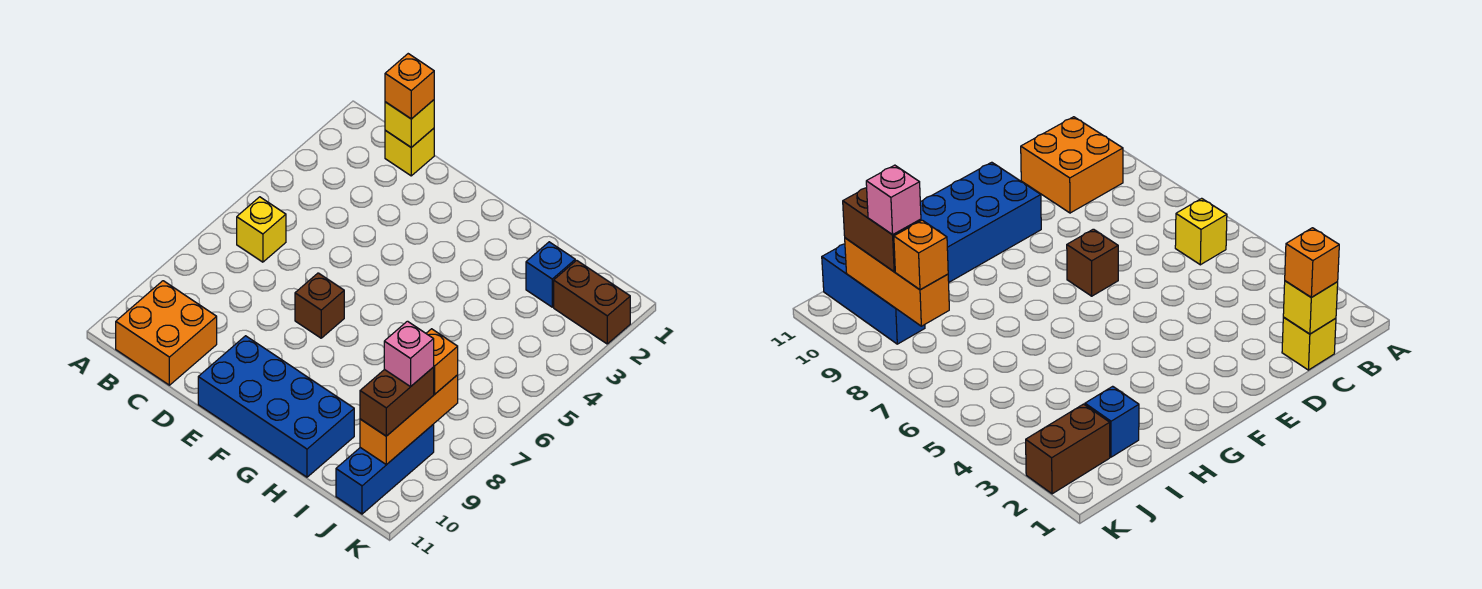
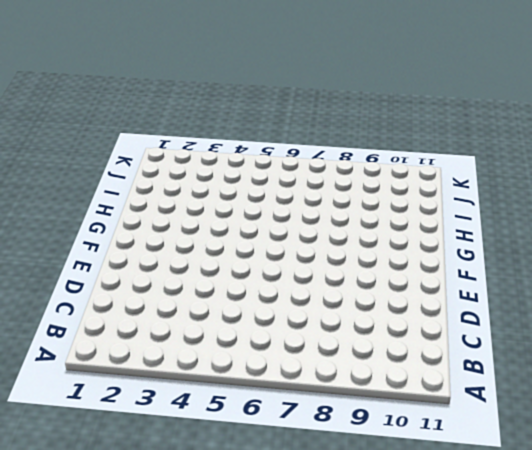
none -> yellow brick B6 level 1
none -> orange brick B10:C11 level 1
none -> yellow brick C1 level 1

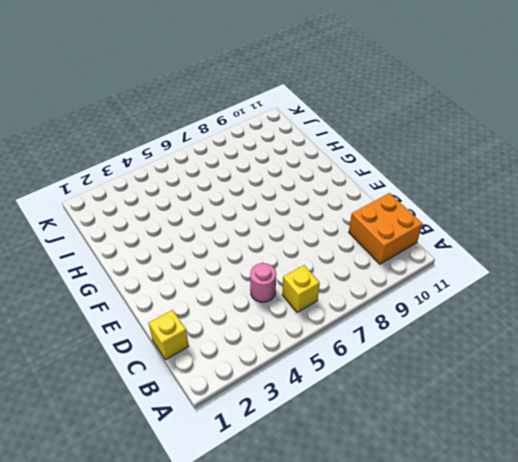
pink round brick C5 level 1 -> none
none -> brown brick E7 level 1
none -> blue brick E10:H11 level 1
none -> blue brick I2 level 1

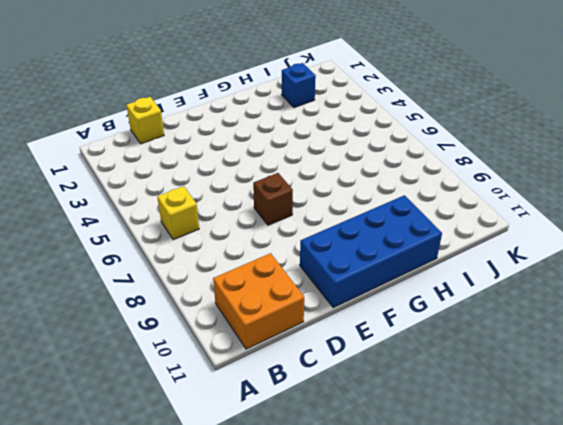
none -> brown brick J2:K2 level 1
none -> blue brick J9:J11 level 1
none -> yellow brick C1 level 2

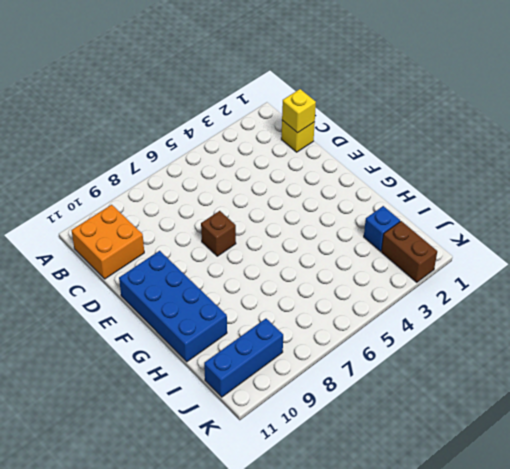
none -> yellow brick B6 level 1
none -> orange brick J8:J10 level 2
none -> orange brick C1 level 3

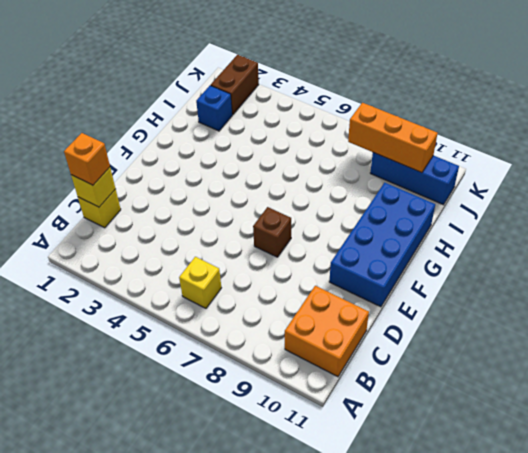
none -> orange brick J8 level 3
none -> brown brick J9:J10 level 3
none -> pink brick J9 level 4

